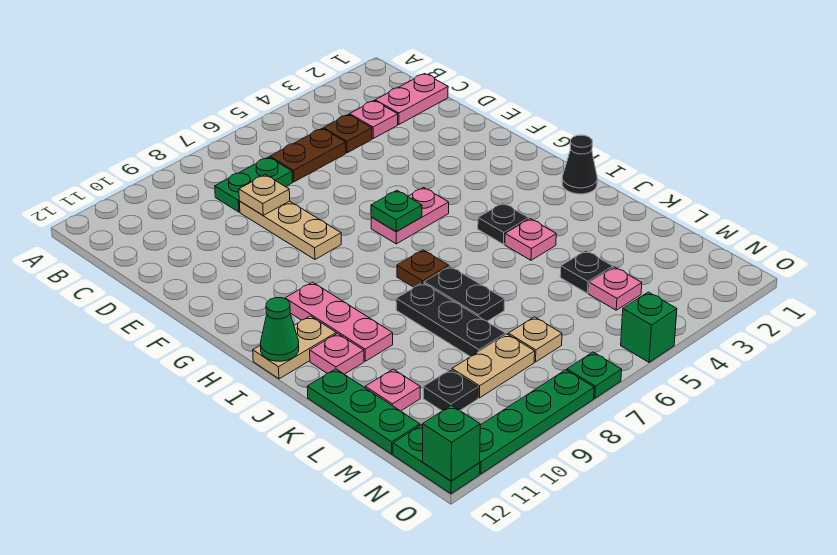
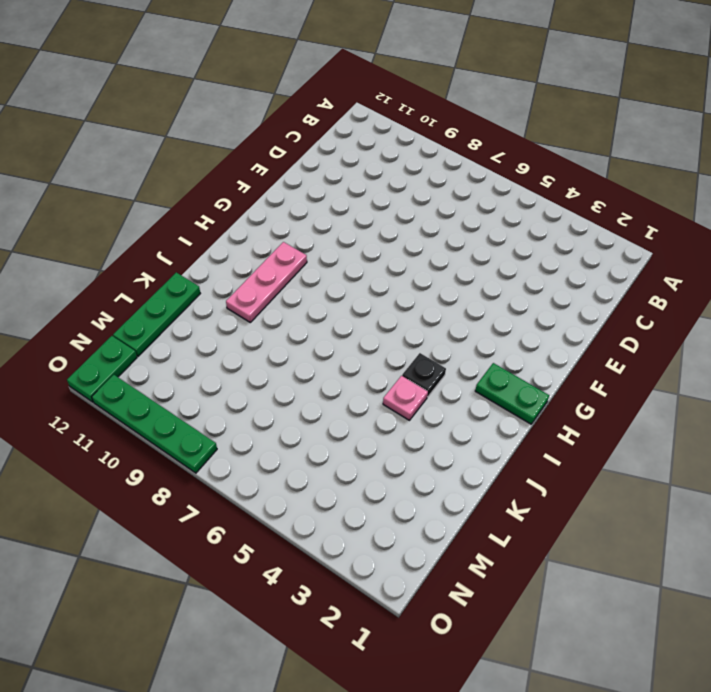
green plate H1:H2 level 1 -> green plate C7:C8 level 1
none -> pink plate C1:C2 level 1
none -> pink plate C3 level 1
none -> brown plate C4 level 1
none -> brown plate C5:C6 level 1

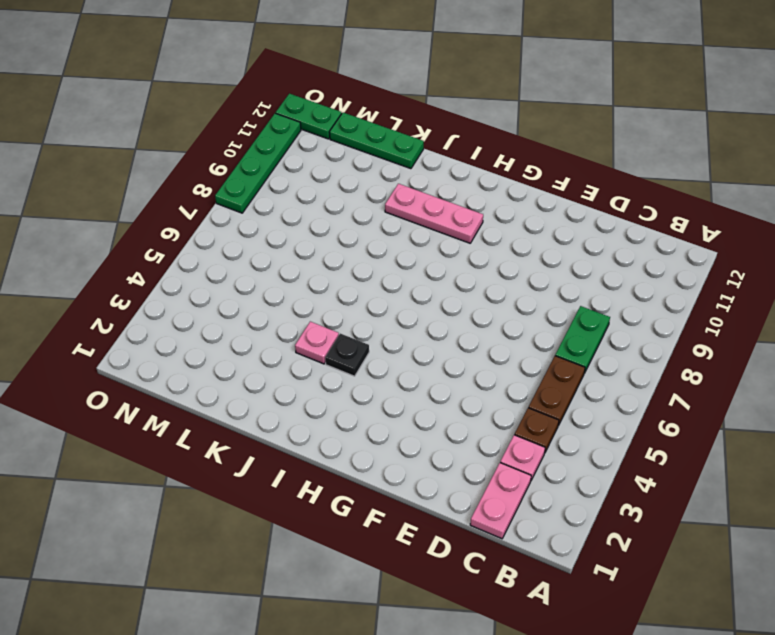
none -> tan plate D8:F8 level 1
none -> pink plate G5:G6 level 1
none -> black cone I1 level 1
none -> brown plate I7 level 1

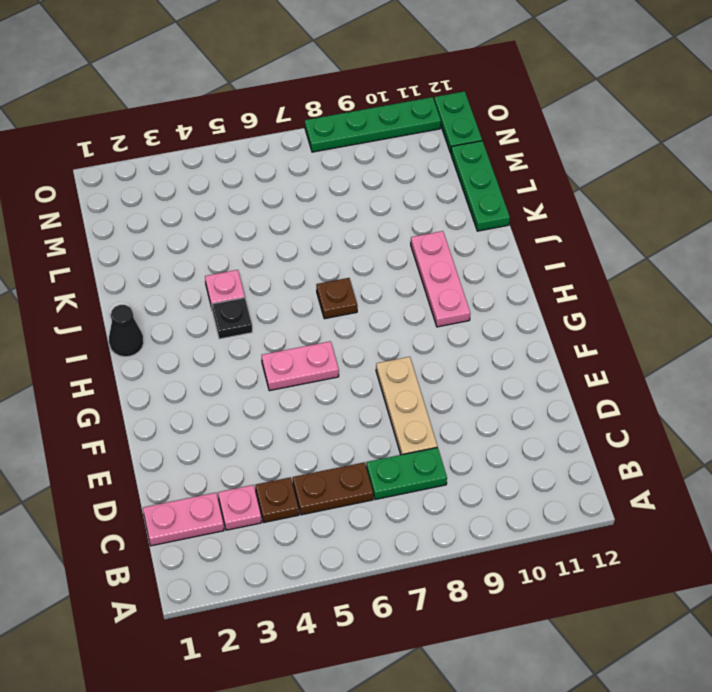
none -> tan plate I11:I12 level 1
none -> black plate J7:K7 level 1
none -> black plate J8:L8 level 1
none -> pink plate J11 level 1

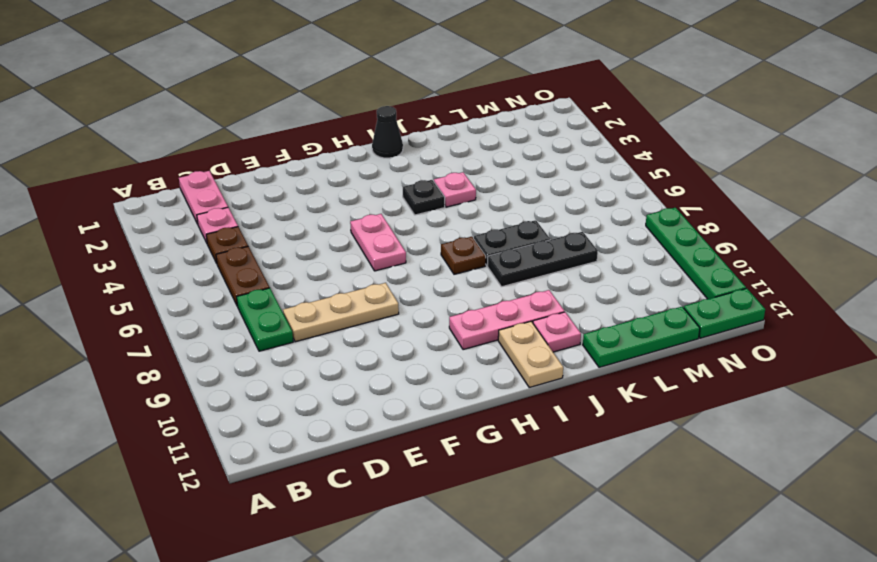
none -> black plate L4 level 1
none -> pink plate L11 level 1
none -> pink plate M4 level 1
none -> tan plate M7 level 1

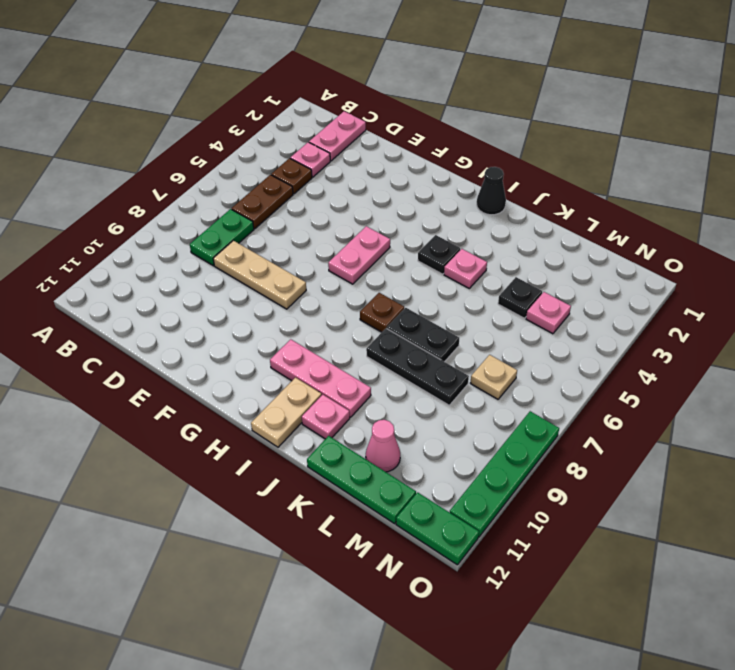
pink cone L11 level 1 -> pink plate L11 level 1
none -> tan plate M8:M9 level 1
none -> black plate M10 level 1
none -> green brick O5 level 1
none -> green plate O7 level 1

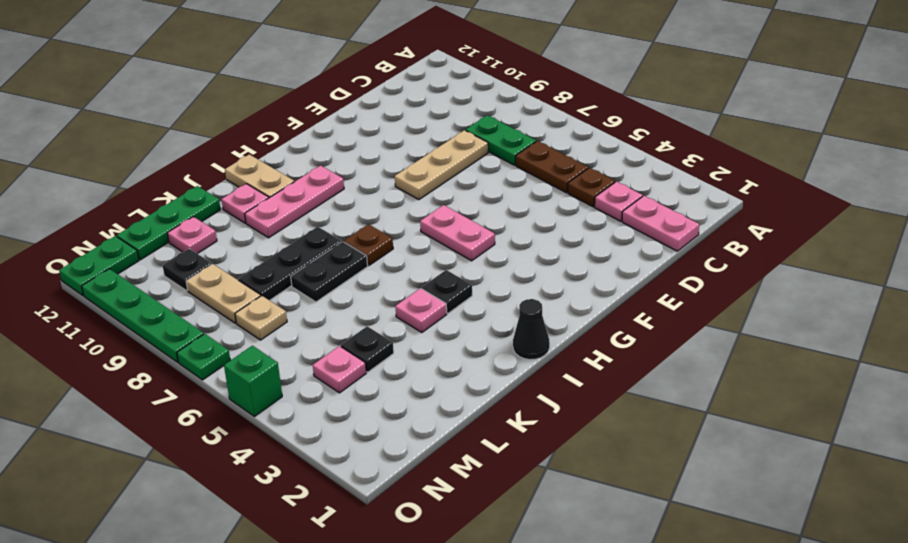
none -> tan plate D8 level 2
none -> green plate G6 level 2
none -> green cone I12 level 2
none -> green brick O12 level 2

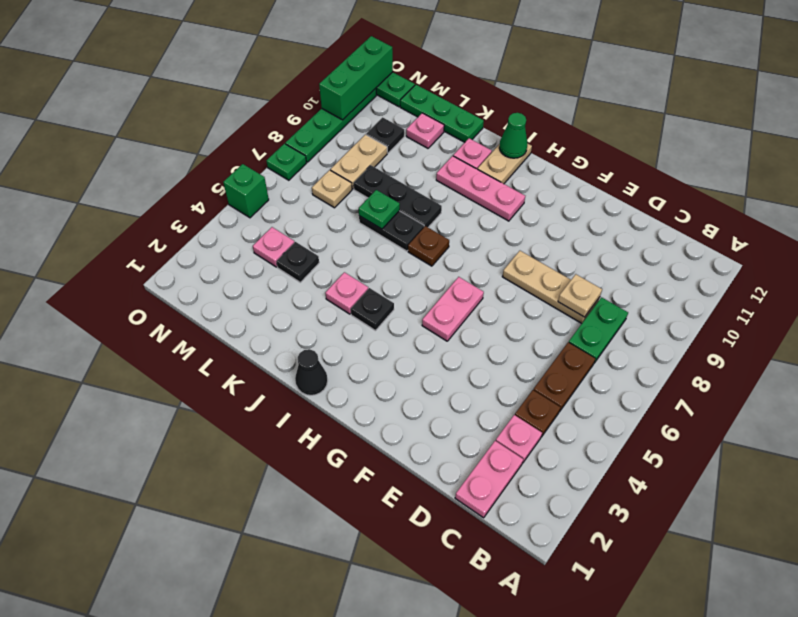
green plate K7 level 2 -> green plate G6 level 2
green brick O10:O12 level 2 -> green brick O12 level 2

